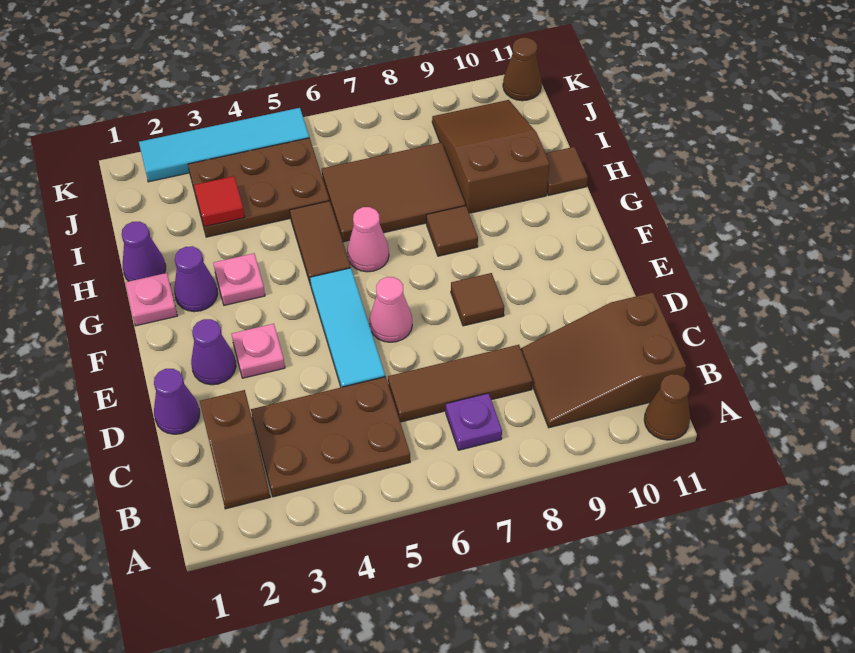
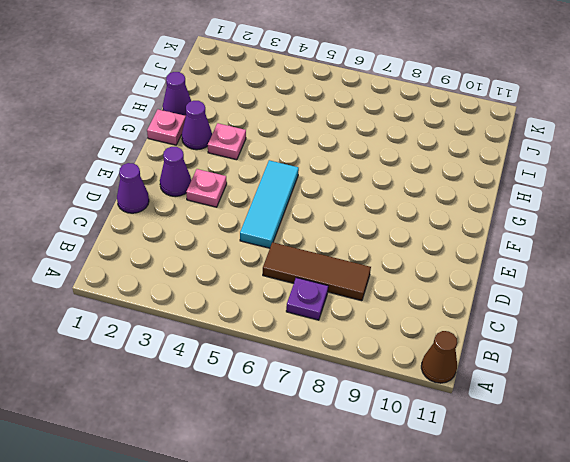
none -> brown slope B2:C2 level 1 top C
none -> brown plate B3:C5 level 1
none -> brown slope B9:C11 level 1 top 11

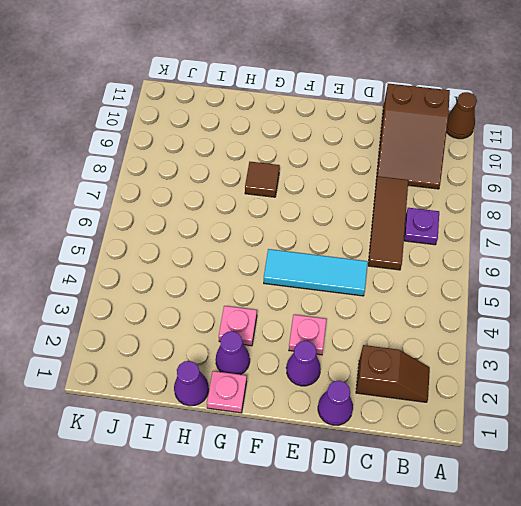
none -> brown plate B3:C5 level 1
none -> pink cone E6 level 1
none -> brown tile E8 level 1

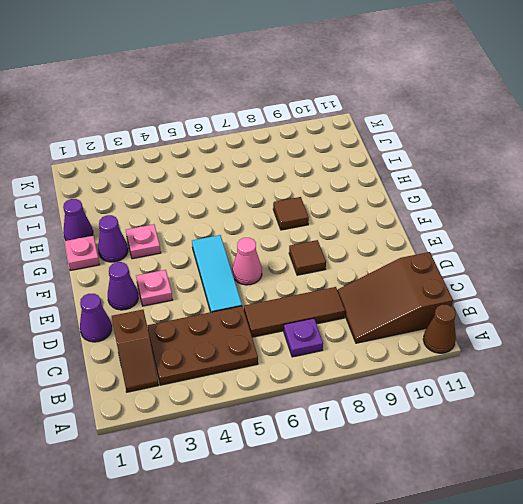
none -> brown tile G5:H5 level 1
none -> pink cone G6 level 1
none -> brown tile H6:I8 level 1

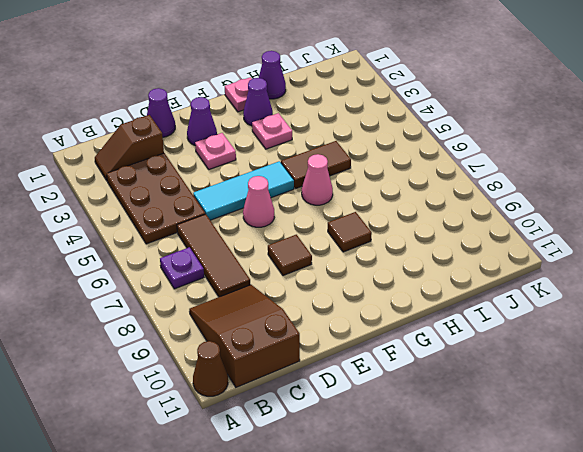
none -> brown tile H6:I8 level 1
none -> brown slope H9:J10 level 1 top H
none -> brown tile H11 level 1

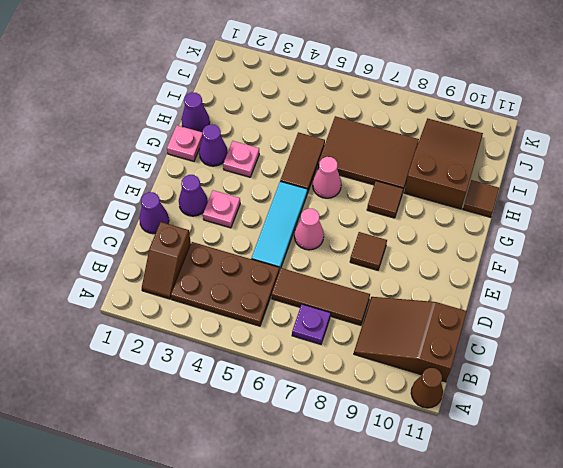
none -> brown plate I3:J5 level 1
none -> cyan tile K2:K5 level 1
none -> brown cone K11 level 1

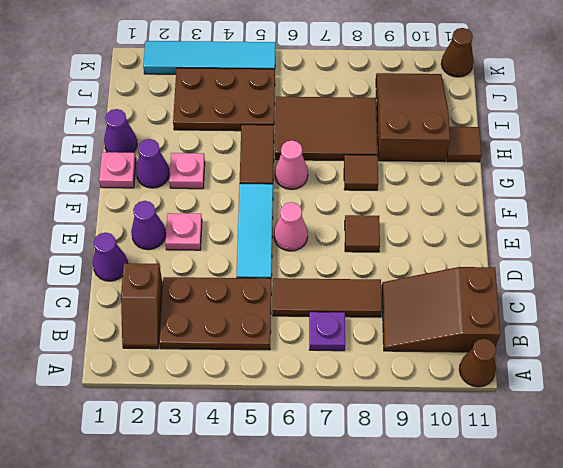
none -> red tile I3 level 2

